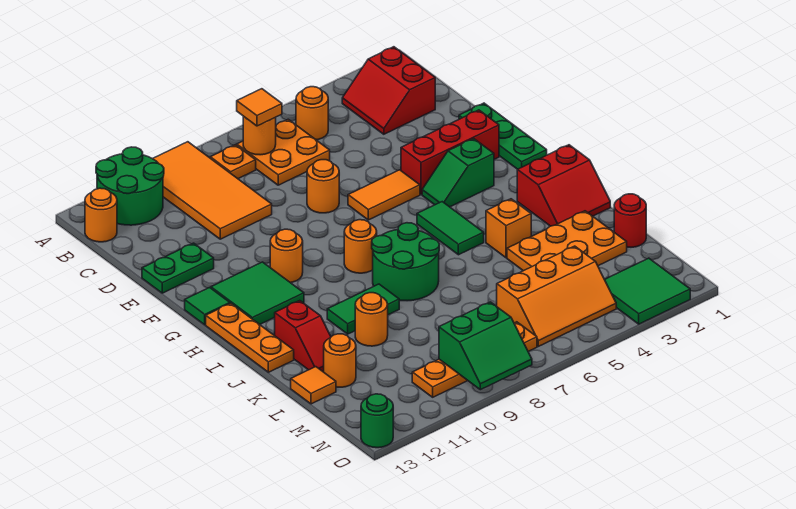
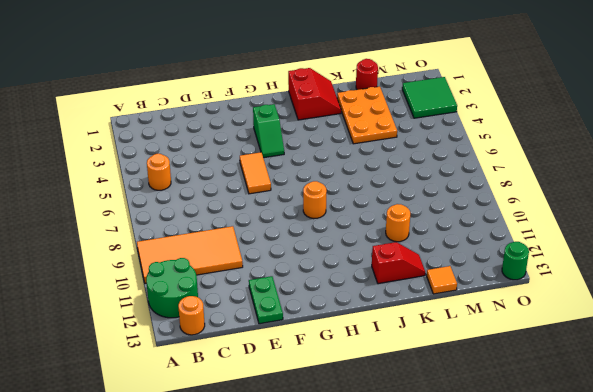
none -> red slope B2:C3 level 1 top 2
none -> orange plate B6:C7 level 1
none -> orange plate B8 level 1
none -> green plate E1:G1 level 1

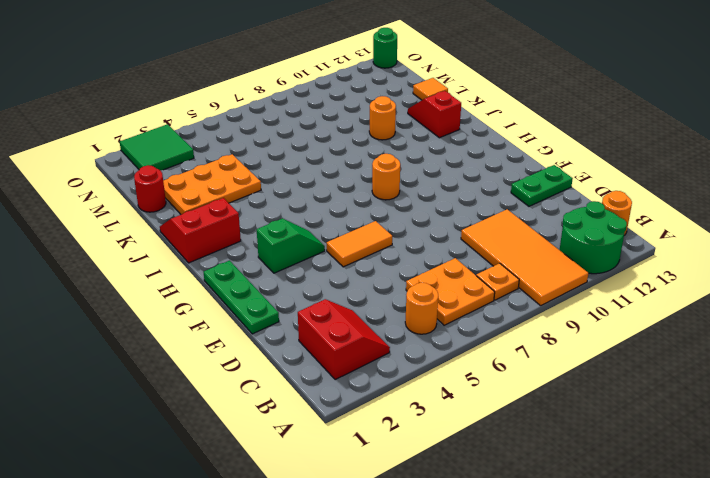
none -> orange round brick E7 level 1
none -> red brick F2:F4 level 1
none -> orange round brick G10 level 1
none -> green tile G11:H12 level 1

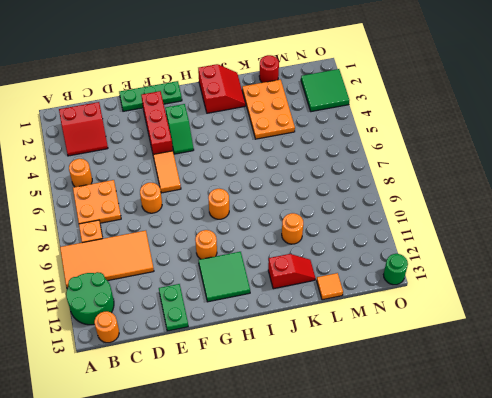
none -> green tile G13 level 1
none -> green tile H5:I5 level 1
none -> orange plate H13:J13 level 1
none -> green round brick I7:J8 level 1

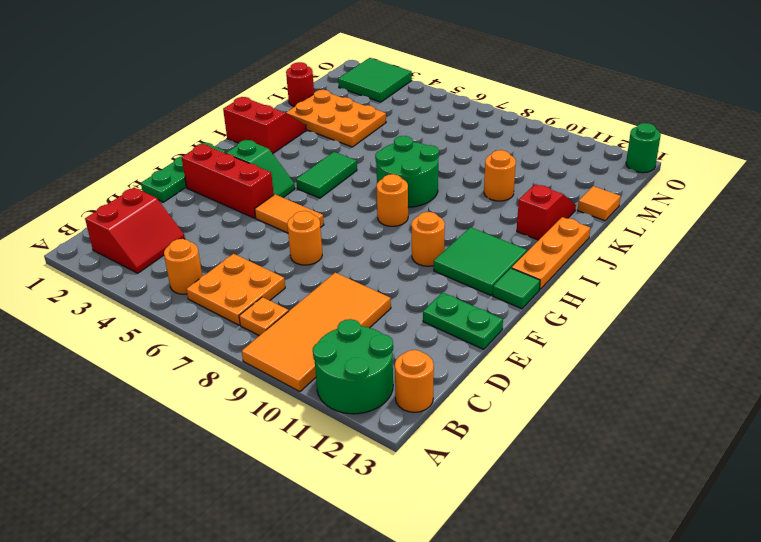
none -> orange brick J4 level 1
none -> green tile J9:J10 level 1
none -> orange round brick L12 level 1
none -> orange slope M4:N6 level 1 top M

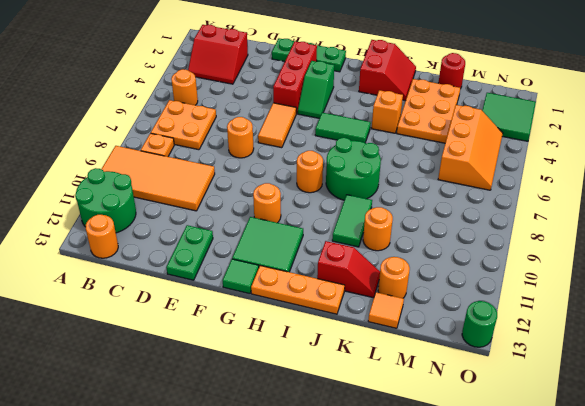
none -> orange plate N7:N10 level 1
none -> orange round brick B7 level 2
none -> green slope N8:O9 level 2 top N
none -> orange tile B7 level 3

